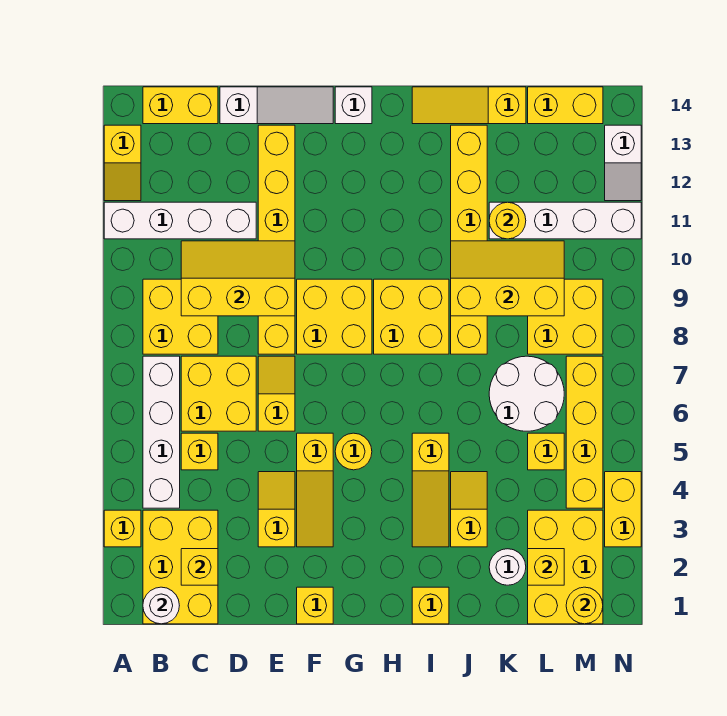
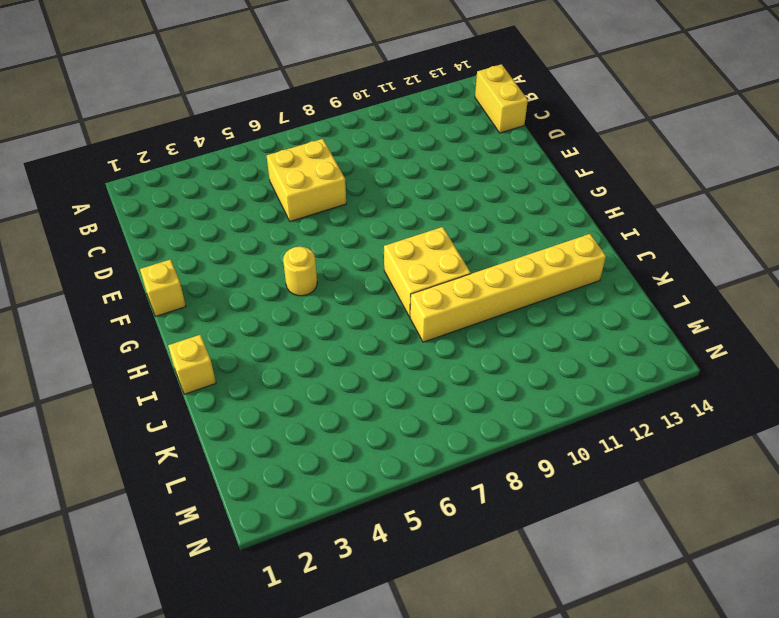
none -> yellow brick A3 level 1
none -> white brick A11:D11 level 1
none -> yellow slope A12:A13 level 1 top 13
none -> yellow brick B1:C3 level 1

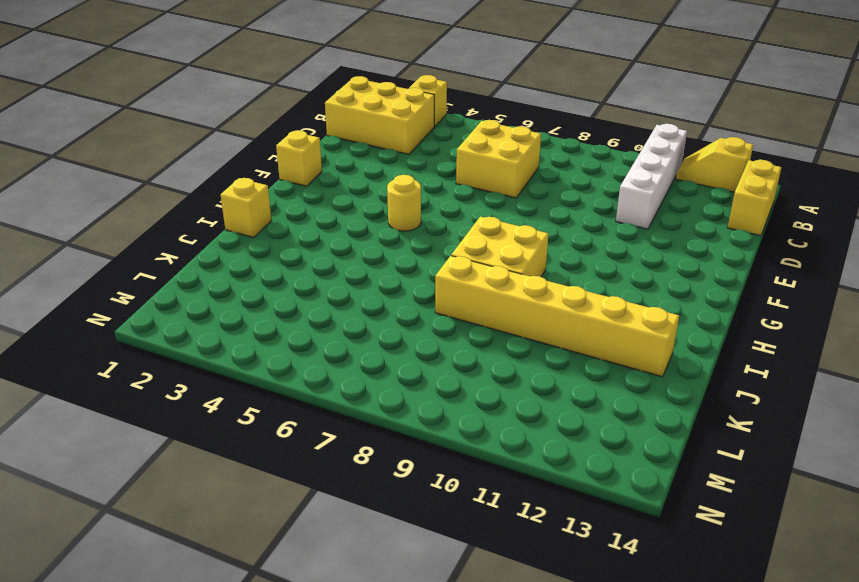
none -> white brick B4:B7 level 1
none -> yellow brick B8:C9 level 1
none -> yellow brick C5 level 1
none -> white slope D14:F14 level 1 top D

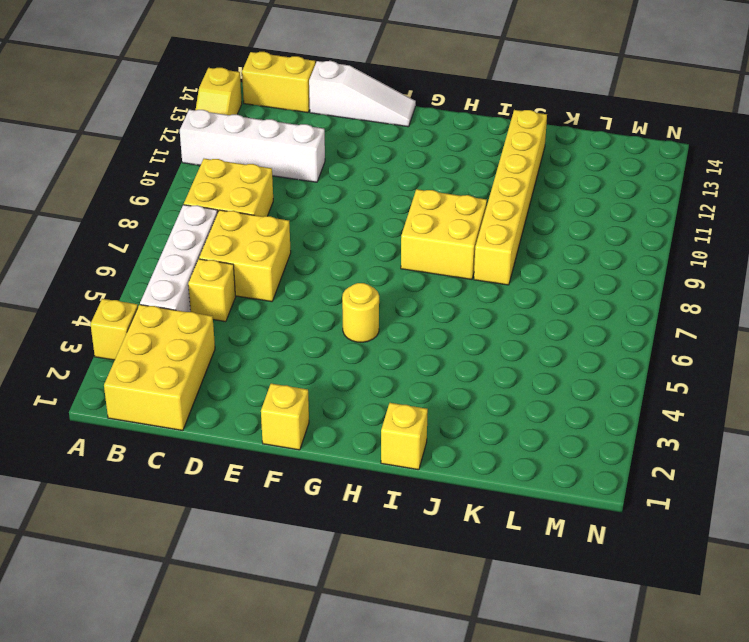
none -> yellow slope E3:E4 level 1 top 3
none -> yellow slope E6:E7 level 1 top 6
none -> yellow brick E8:E13 level 1
none -> yellow slope F3:F5 level 1 top 5

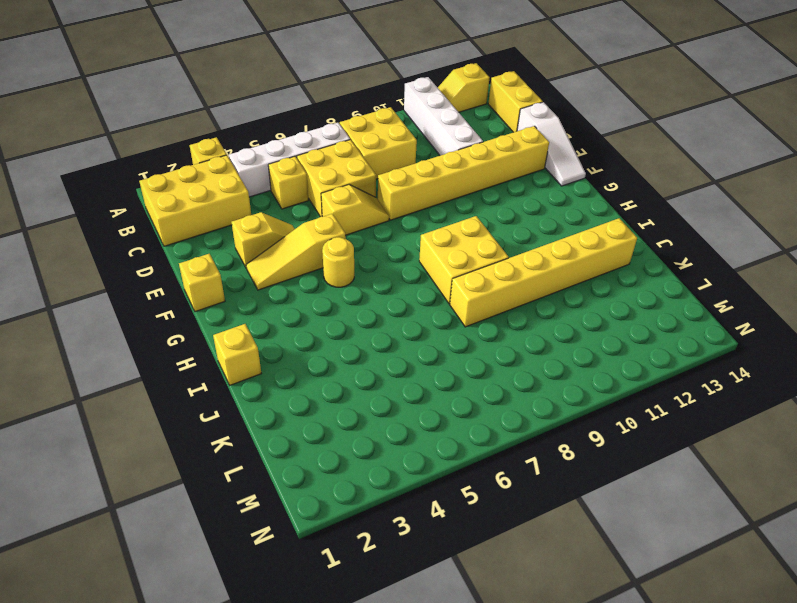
none -> yellow brick F8:G9 level 1
none -> white brick G14 level 1
none -> yellow slope I3:I5 level 1 top 5
none -> yellow slope I14:K14 level 1 top K

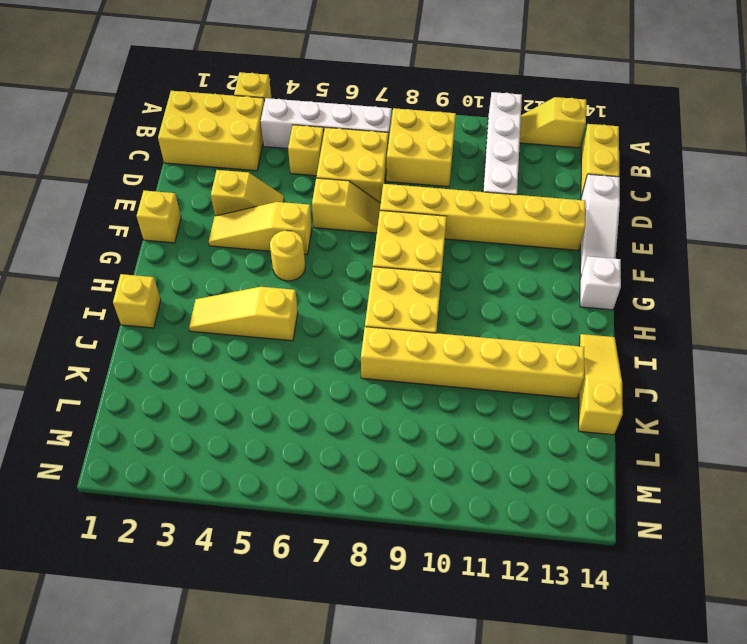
none -> yellow slope J3:J4 level 1 top 3
none -> white round brick K2 level 1
none -> white round brick K6:L7 level 1
none -> white brick K11:N11 level 1

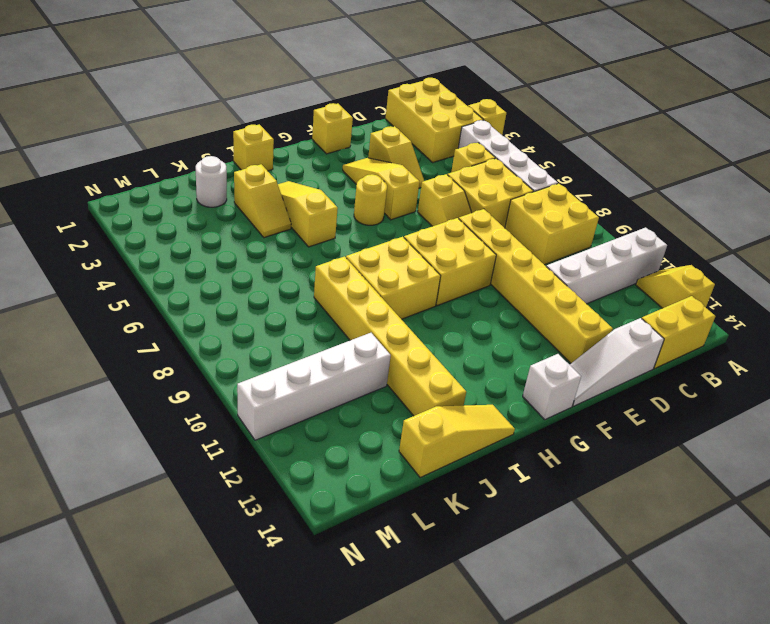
none -> white round brick K6:L7 level 1
none -> yellow brick L1:M3 level 1
none -> yellow brick L5 level 1
none -> yellow brick L8:M9 level 1

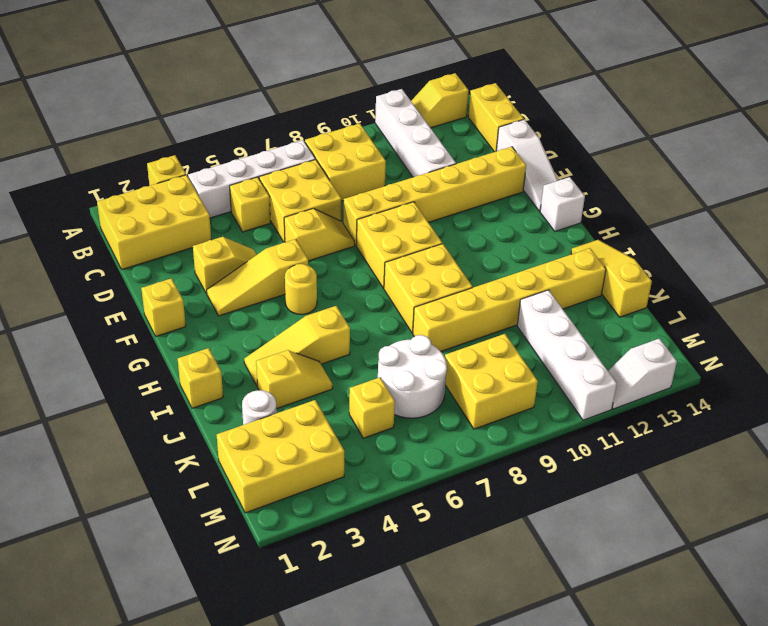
none -> yellow brick L14:M14 level 1
none -> yellow brick M4:M7 level 1
none -> yellow brick N3:N4 level 1
none -> white round brick B1 level 2

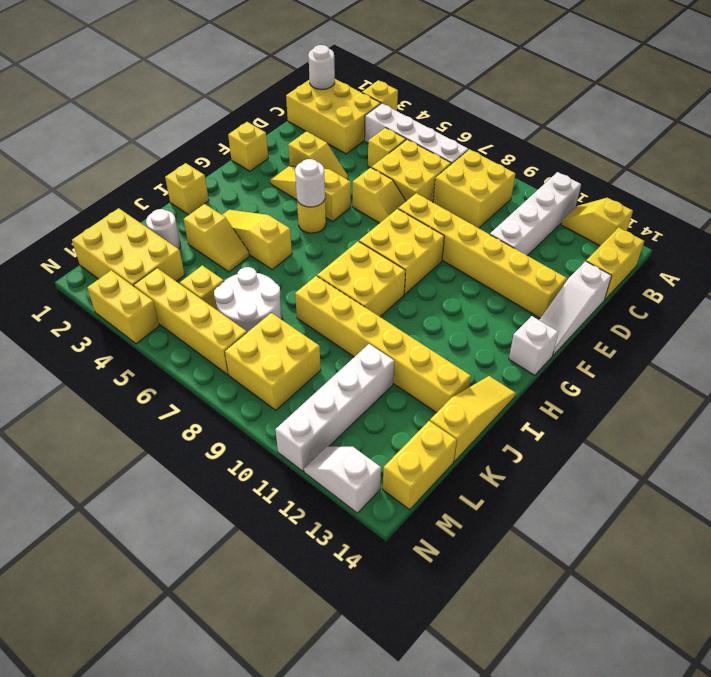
white round brick G5 level 2 -> none
none -> yellow brick C2 level 2
none -> yellow slope C9:E10 level 2 top 9
none -> yellow slope J9:L10 level 2 top 9
none -> yellow round brick K11 level 2

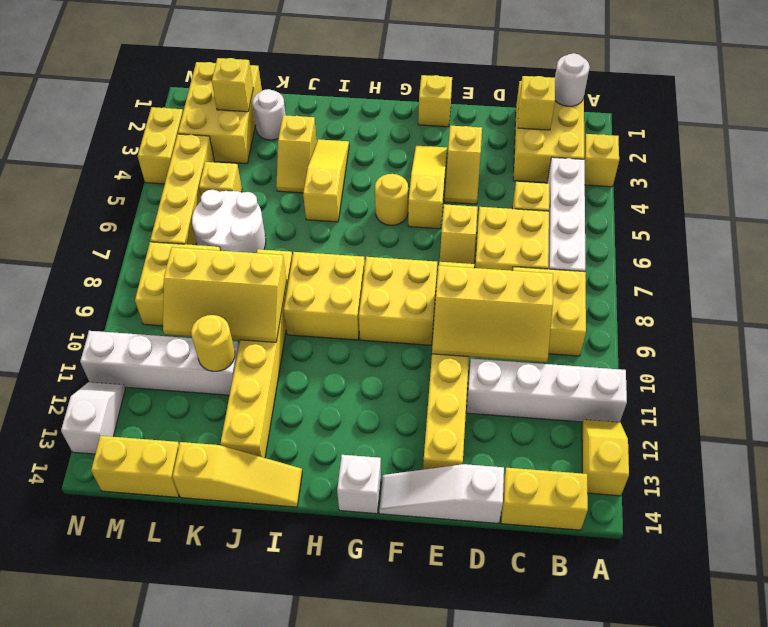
none -> yellow brick I1 level 1
none -> yellow round brick M1 level 2

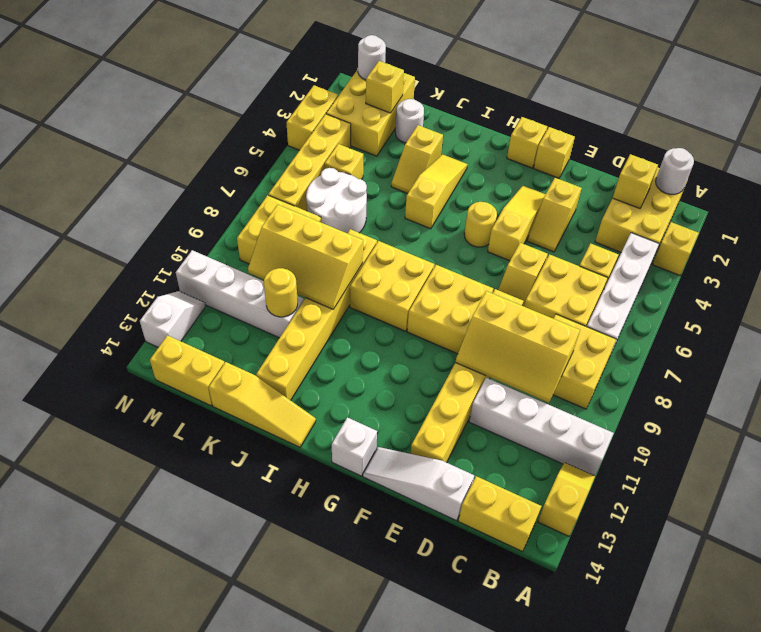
yellow brick G1 level 1 -> yellow brick I1 level 1
white round brick M1 level 2 -> yellow round brick M1 level 2

